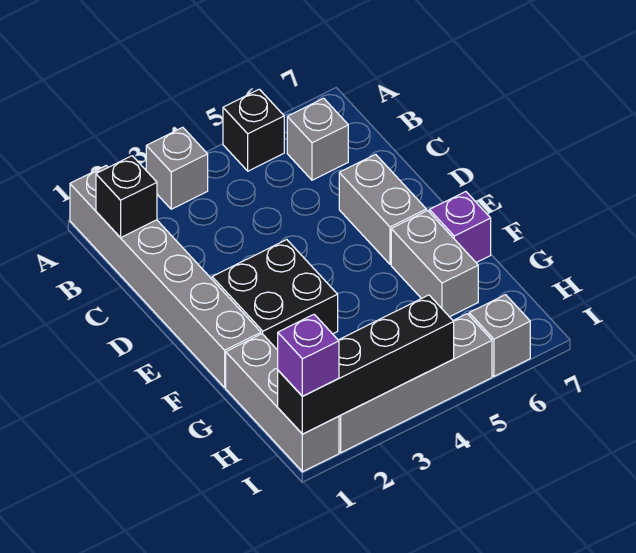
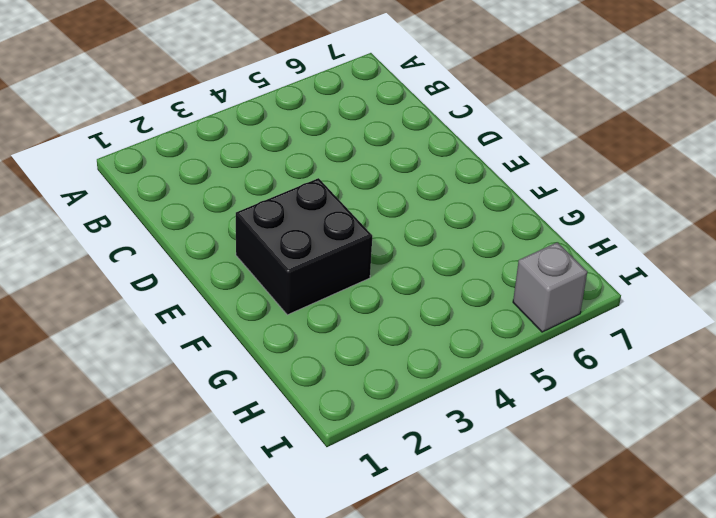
none -> grey brick A1:F1 level 1
none -> grey brick A3 level 1
none -> black brick A5 level 1

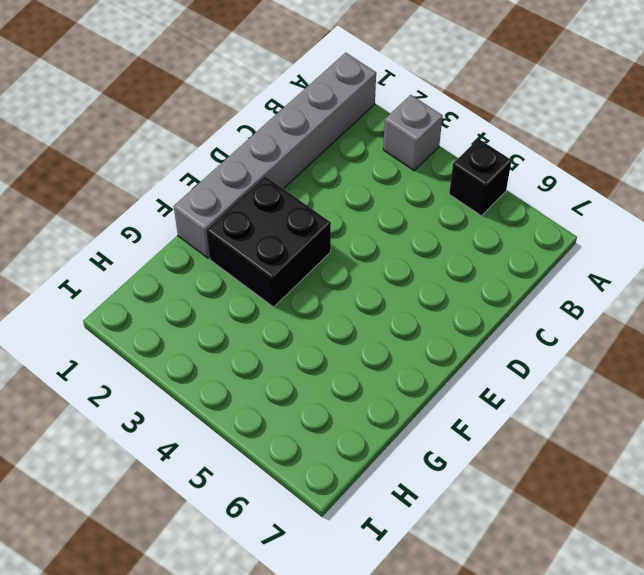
none -> grey brick B6 level 1
none -> grey brick D6:E6 level 1
none -> grey brick F6:G6 level 1

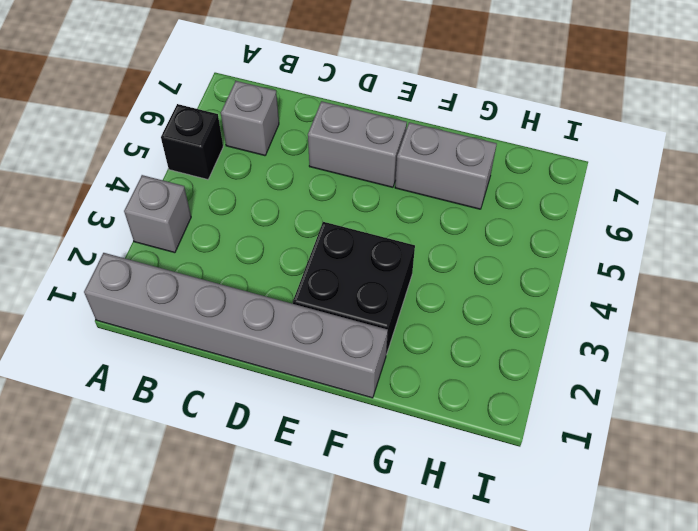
none -> purple brick F7 level 1
none -> grey brick G1:I1 level 1
none -> grey brick I2:I5 level 1

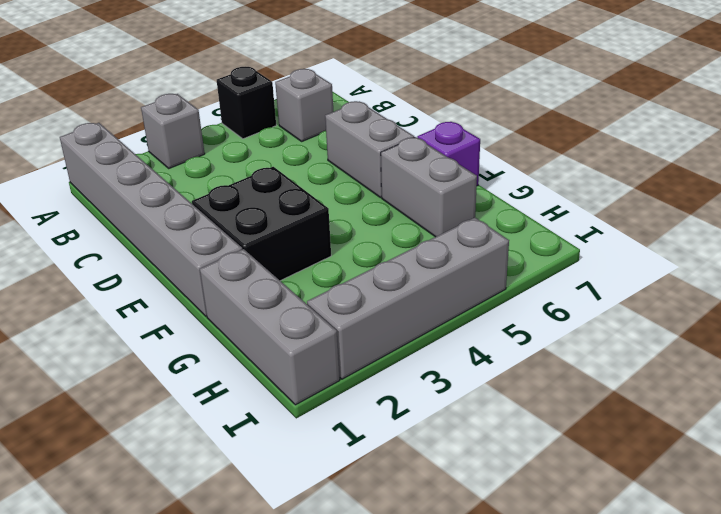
none -> grey brick I6 level 1
none -> black brick B1 level 2
none -> black brick I1:I4 level 2

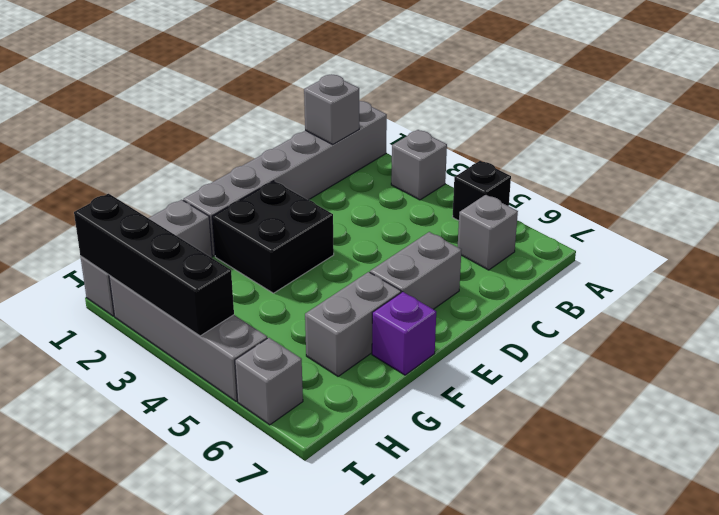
grey brick B1 level 2 -> black brick B1 level 2
none -> purple brick I1 level 3

